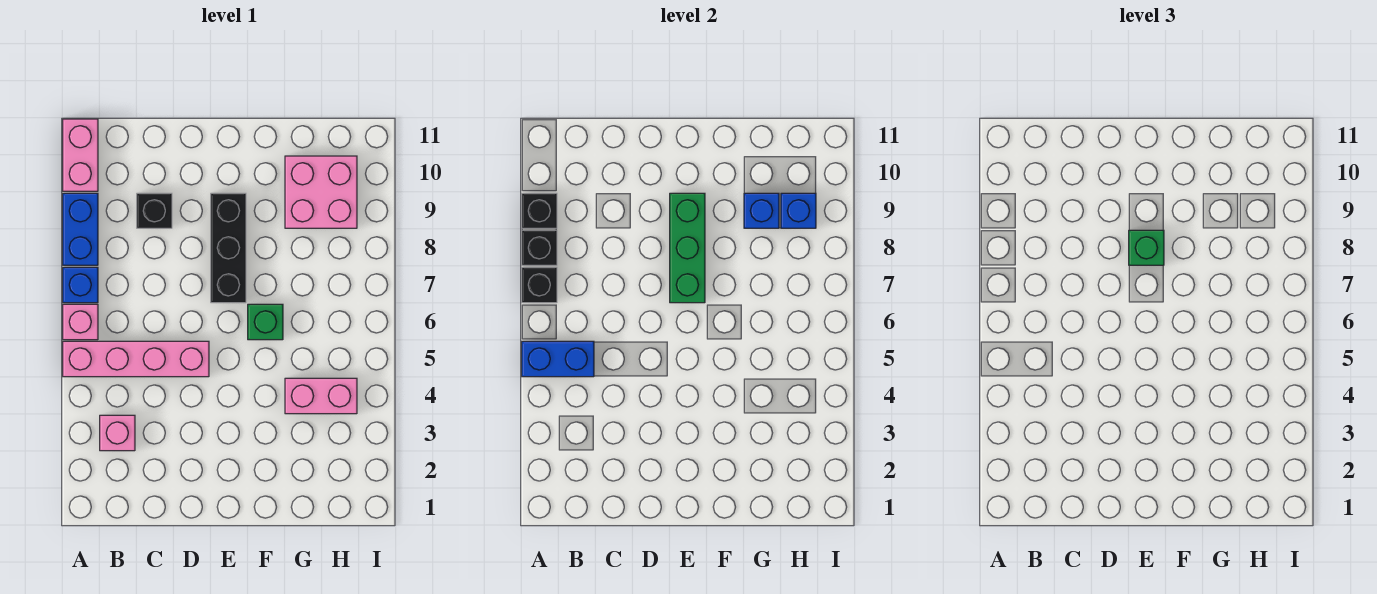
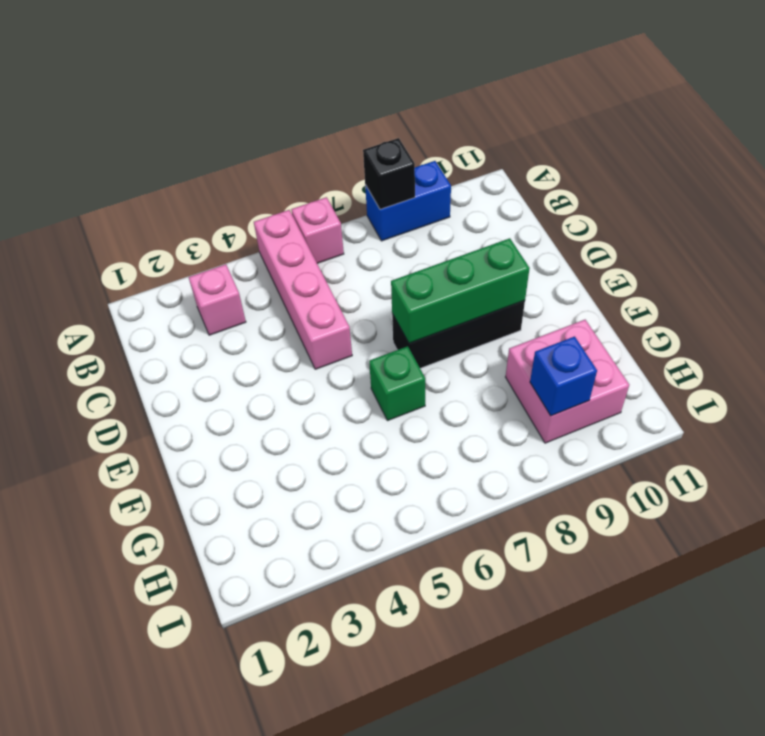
none -> blue brick A7 level 1
none -> pink brick A10:A11 level 1
none -> black brick C9 level 1

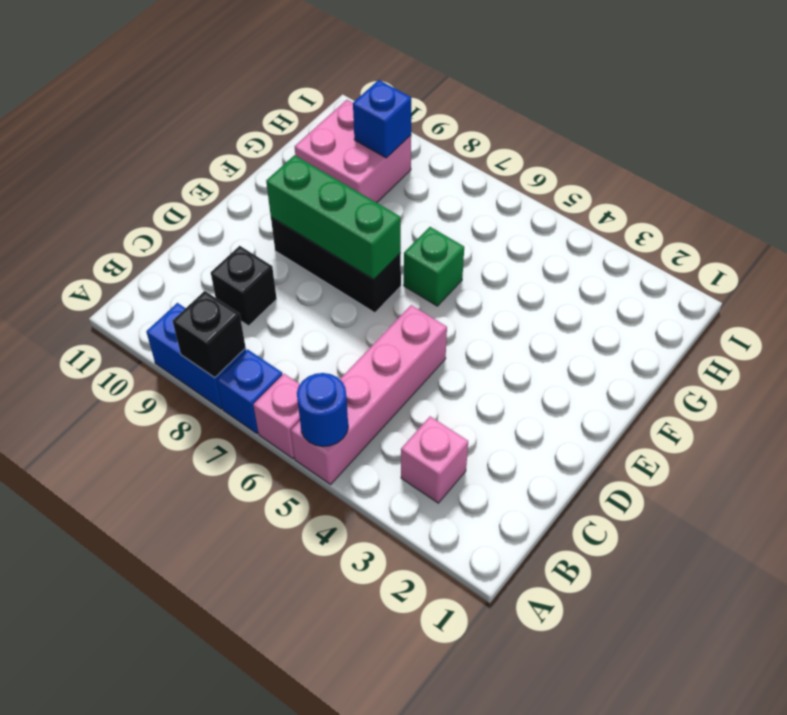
blue round brick A5 level 2 -> blue brick A5:B5 level 2
none -> pink brick A10:A11 level 1
none -> pink brick G4:H4 level 1
none -> black brick A7 level 2

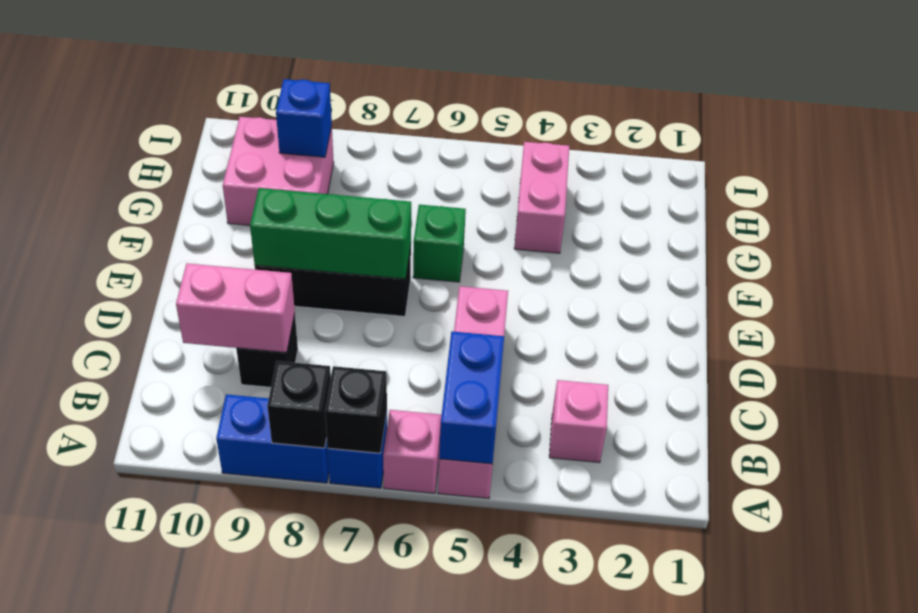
pink brick C9:C10 level 2 -> pink brick A10:A11 level 1
none -> black brick A9 level 2
none -> blue brick G9 level 2
none -> green brick E8 level 3

